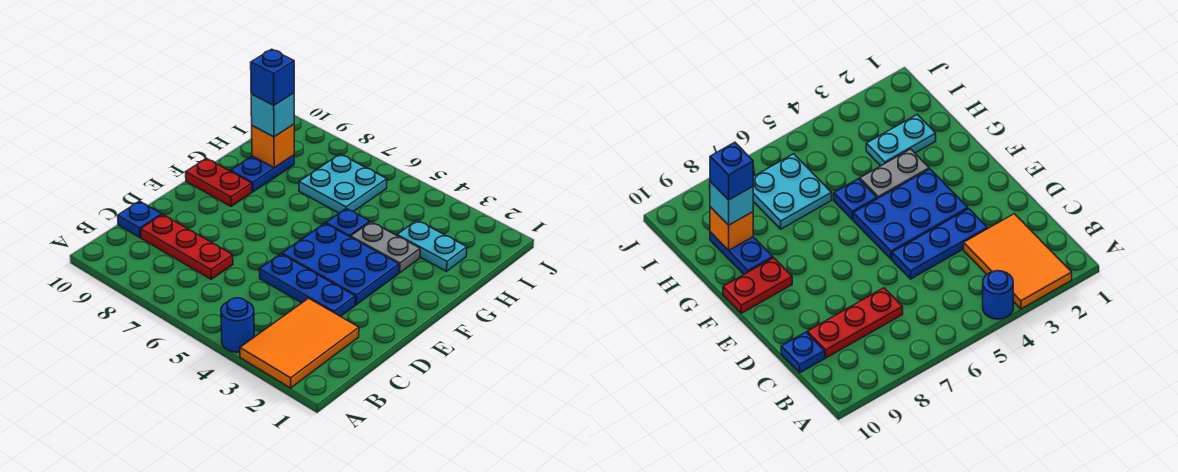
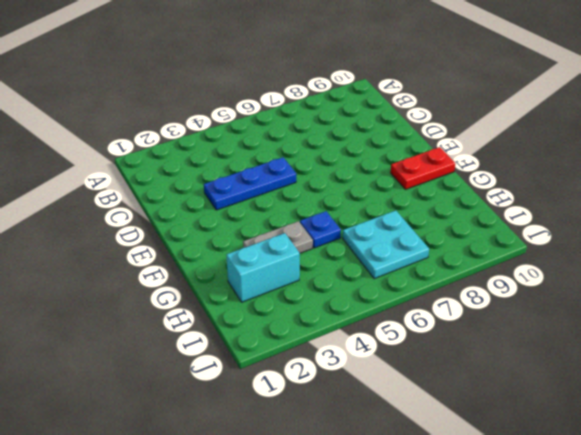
cyan brick H2:H3 level 1 -> cyan plate H2:H3 level 1
none -> orange tile A2:C3 level 1
none -> blue round brick A4 level 1
none -> red plate C7:C9 level 1

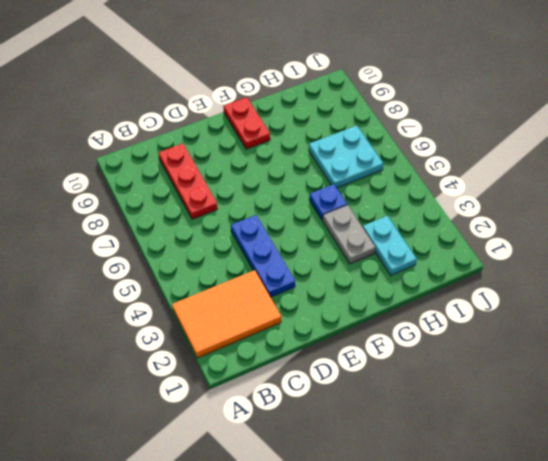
none -> blue round brick A4 level 1
none -> blue plate C10 level 1
none -> blue plate E3:F5 level 1

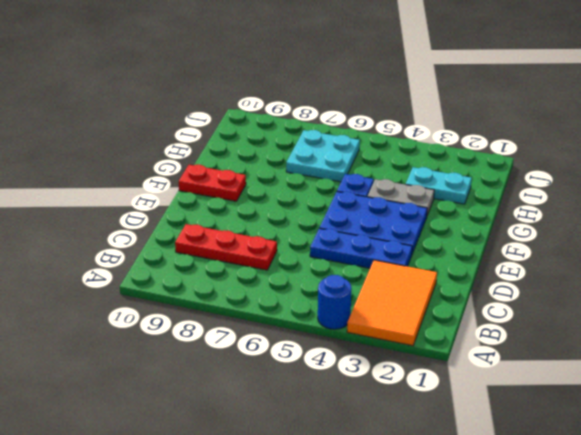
none -> blue plate C10 level 1
none -> blue plate G9:H9 level 1
none -> orange brick H9 level 2

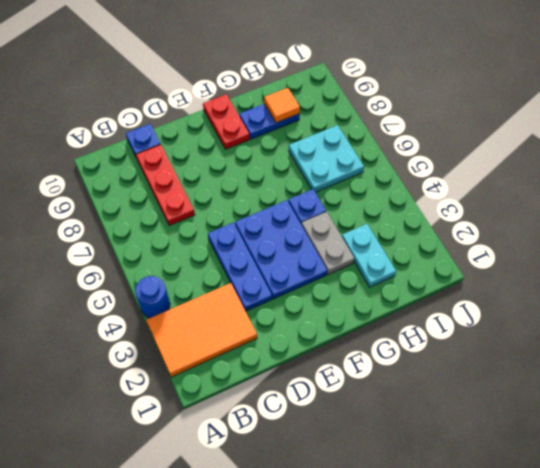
orange tile H9 level 2 -> orange brick H9 level 2
none -> cyan brick H9 level 3
none -> blue brick H9 level 4

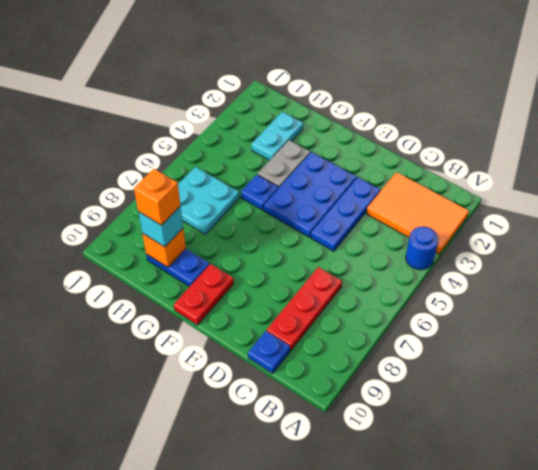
orange brick H9 level 4 -> blue brick H9 level 4

